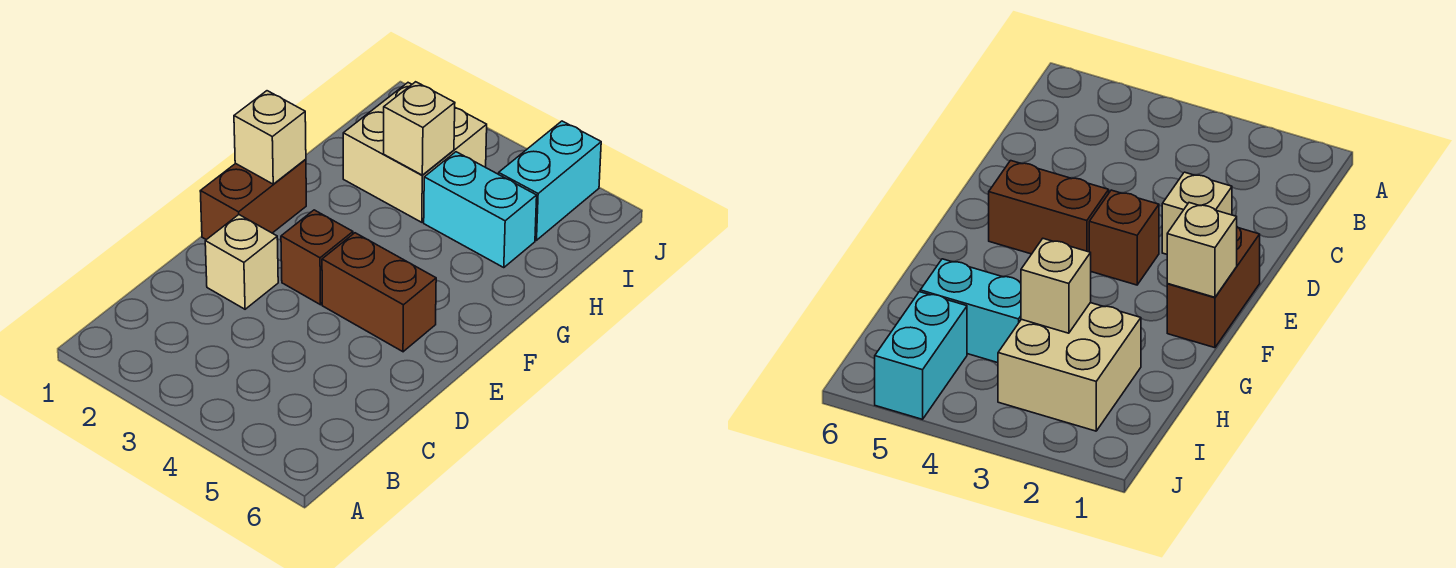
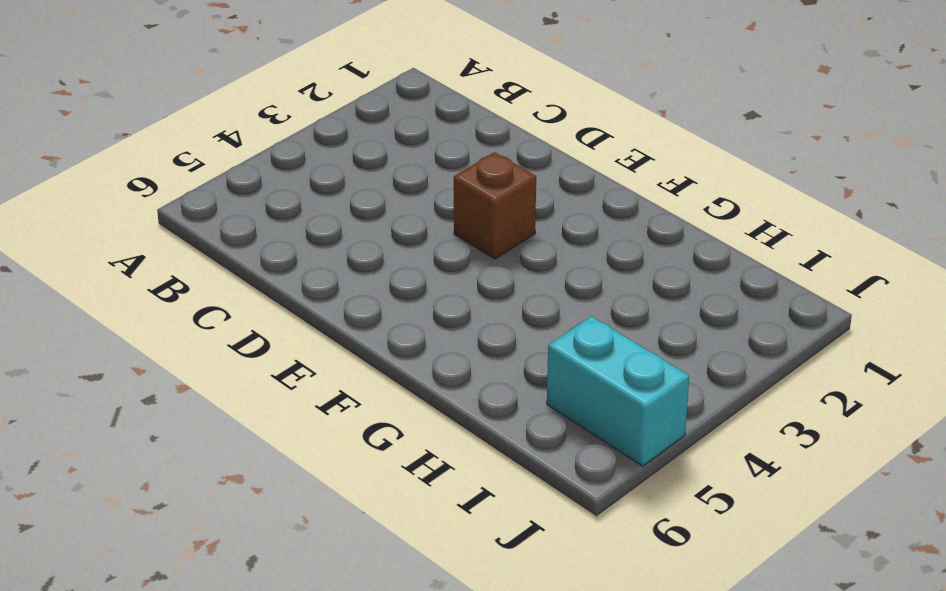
none -> tan brick D2 level 1
none -> brown brick E1:F1 level 1

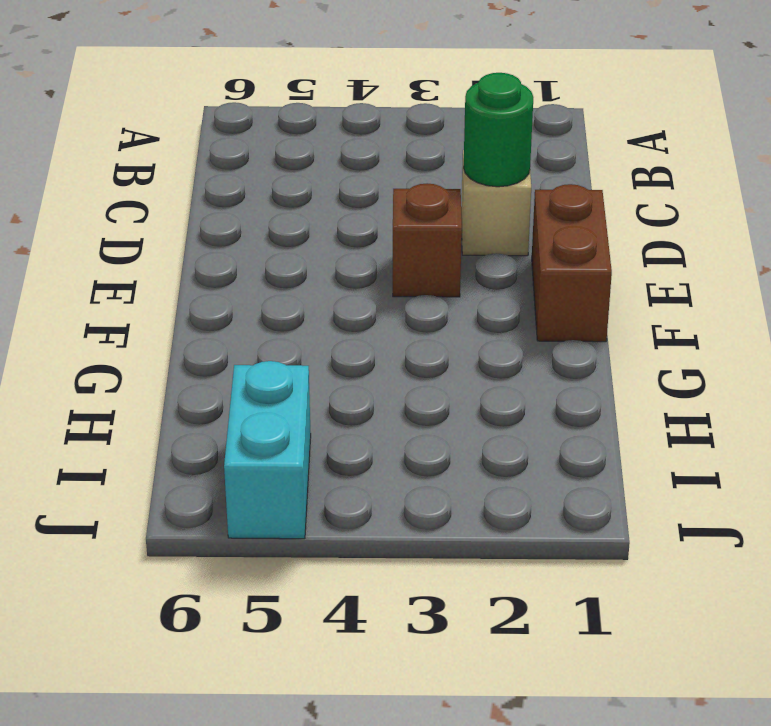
green round brick D2 level 2 -> none
none -> brown brick E4:E5 level 1
none -> tan brick H2:I3 level 1

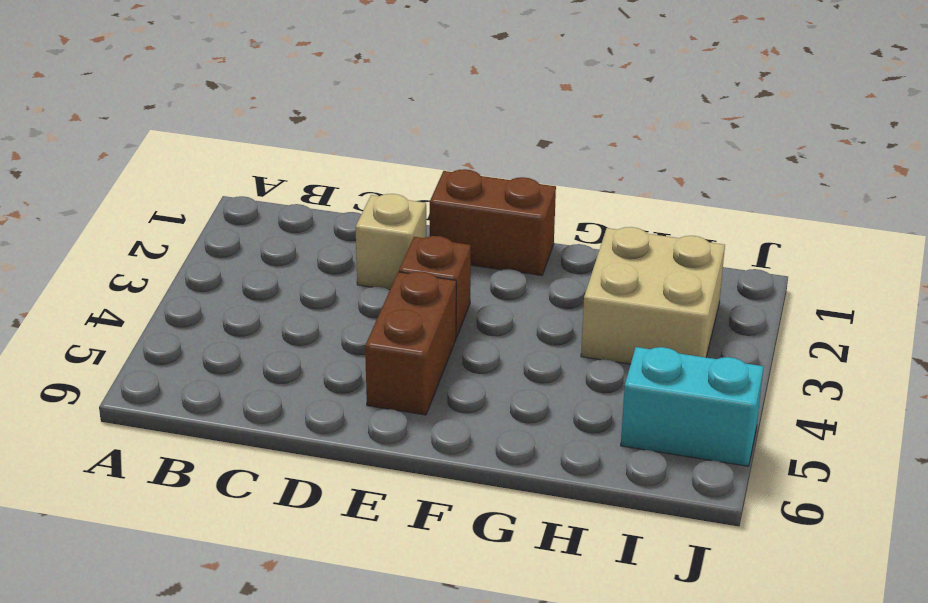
none -> cyan brick H4:H5 level 1
none -> tan brick F1 level 2

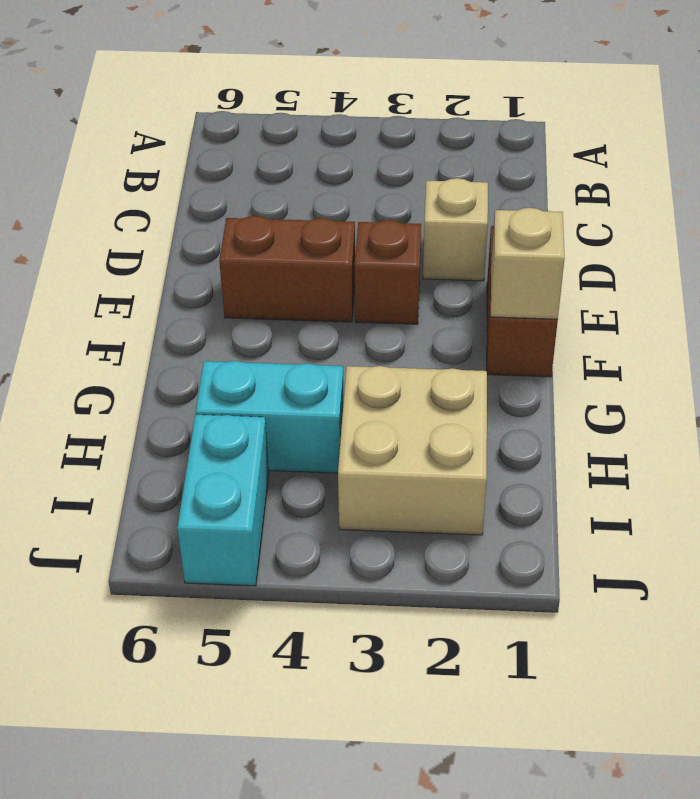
none -> tan brick H3 level 2

